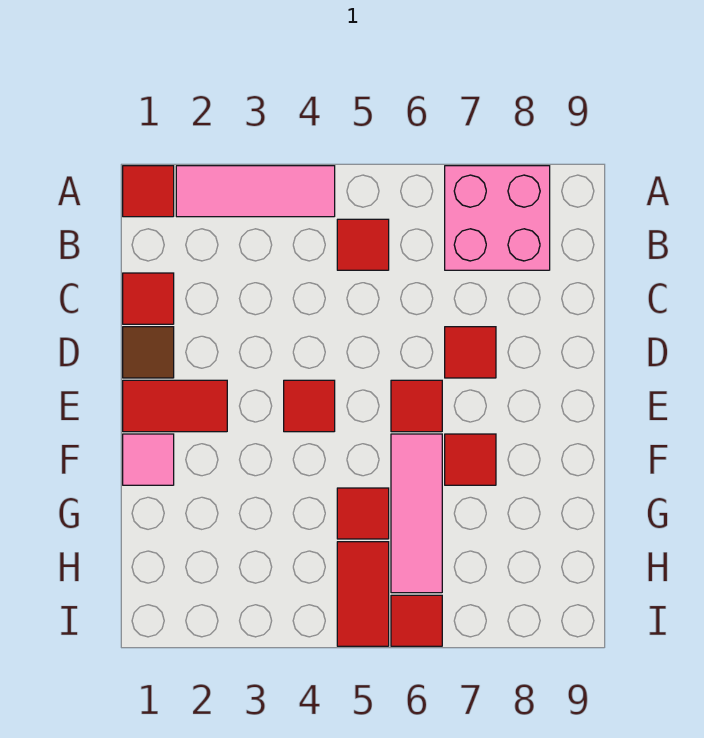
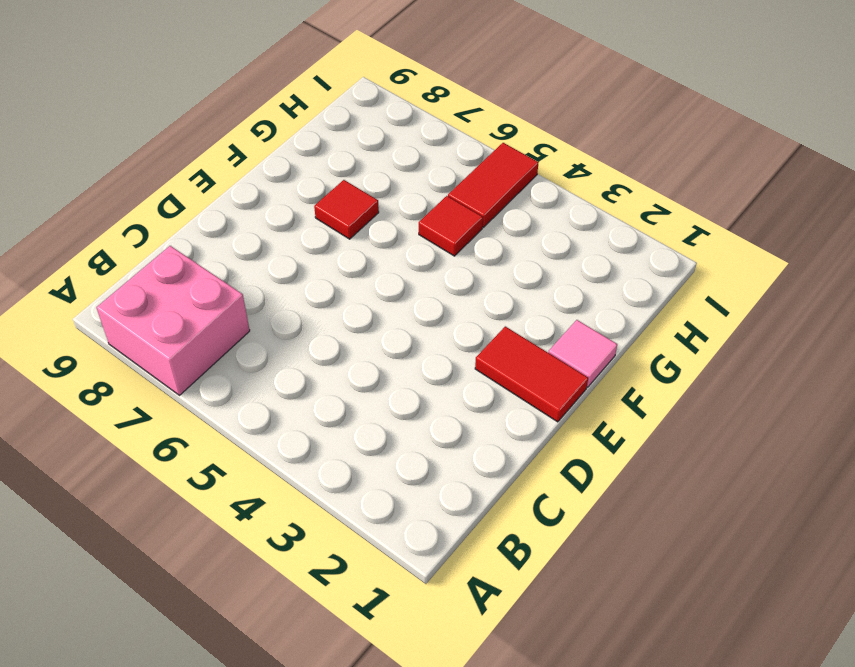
none -> red tile A1 level 1
none -> pink tile A2:A4 level 1
none -> red tile B5 level 1

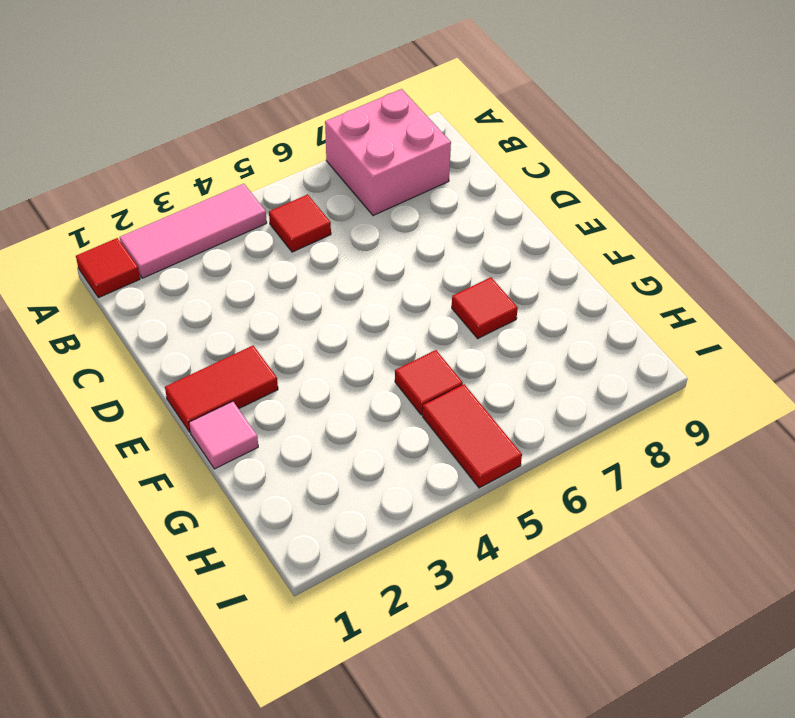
none -> red tile C1 level 1
none -> brown tile D1 level 1
none -> red tile D7 level 1

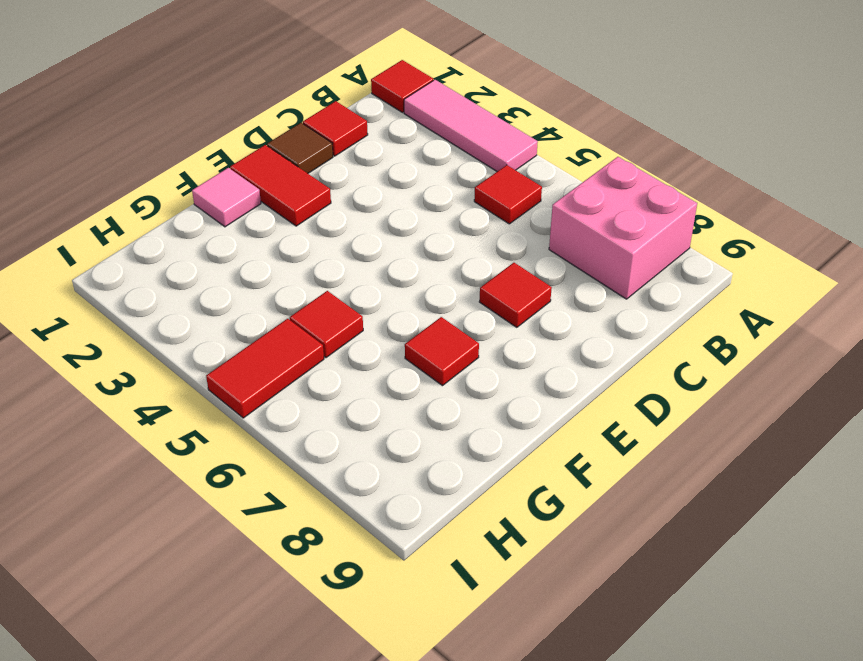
none -> red tile E4 level 1
none -> red tile E6 level 1
none -> pink tile F6:H6 level 1

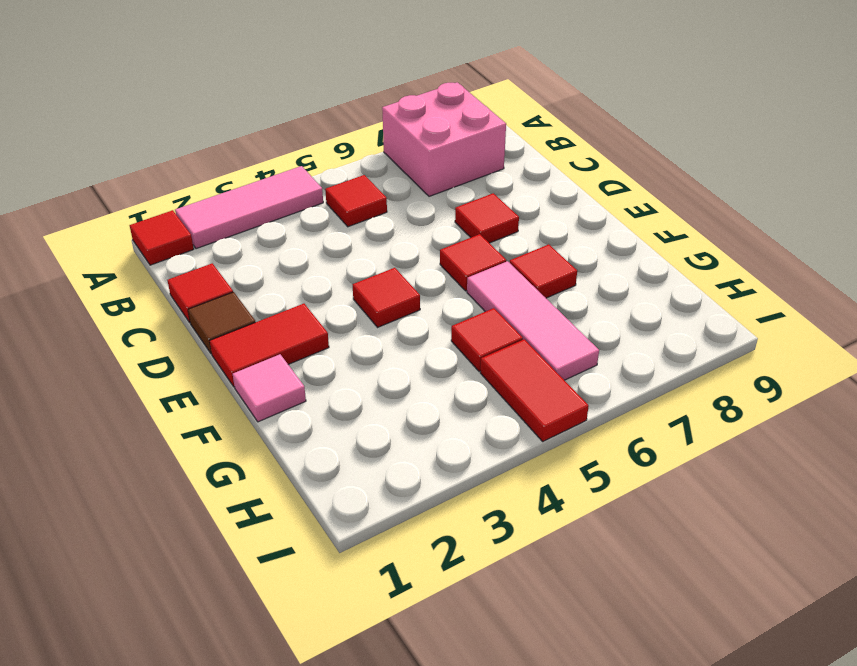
none -> red tile I6 level 1

